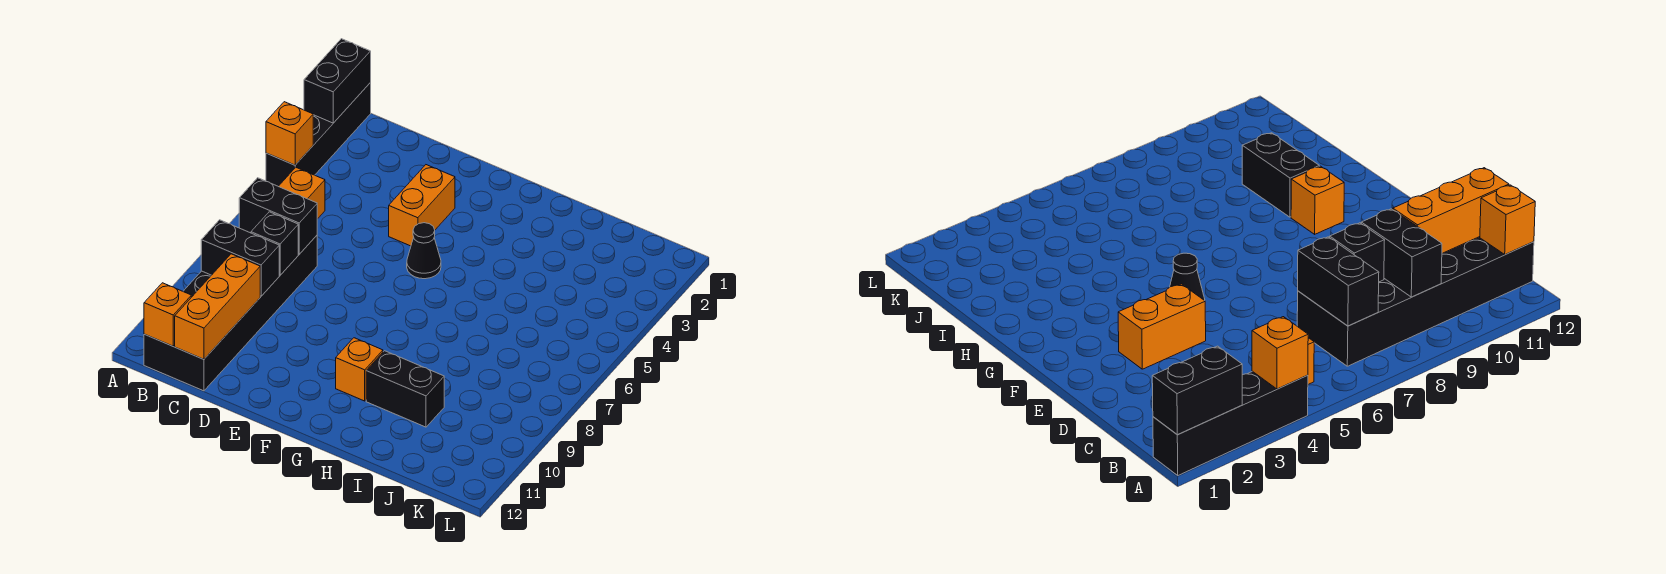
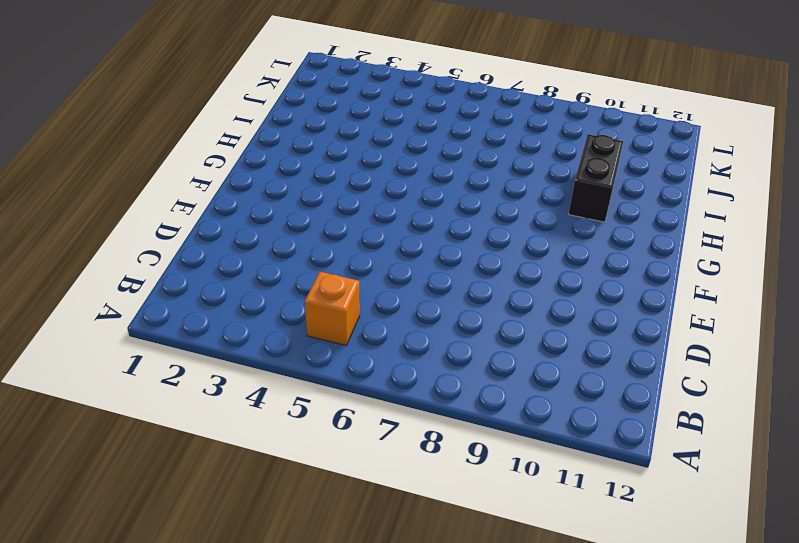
none -> black brick A1:A4 level 1
none -> black brick B7:C12 level 1
none -> orange brick E3:E4 level 1

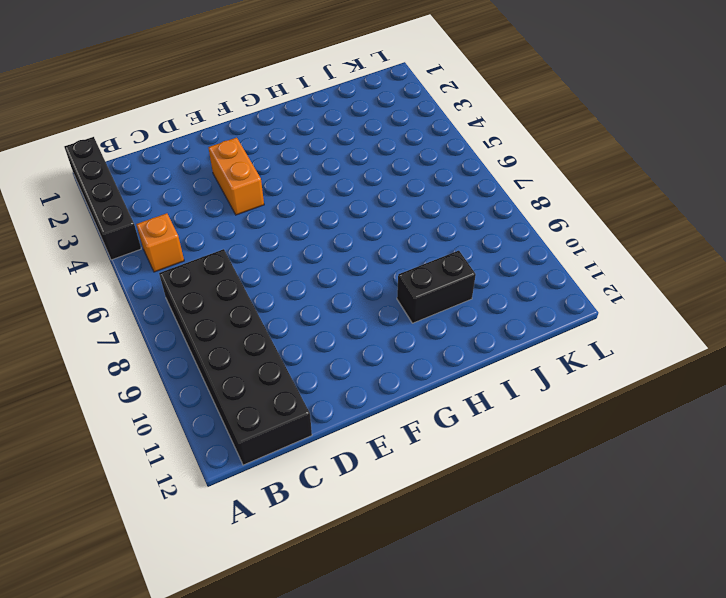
none -> black cone F5 level 1
none -> orange brick G10 level 1
none -> black brick A1:A2 level 2

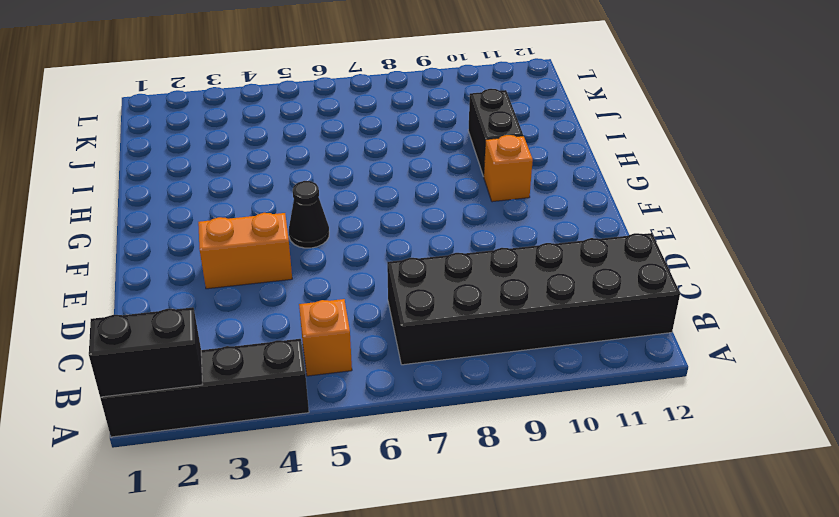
none -> orange brick A4 level 2
none -> black brick B7:C7 level 2
none -> black brick B9:C9 level 2

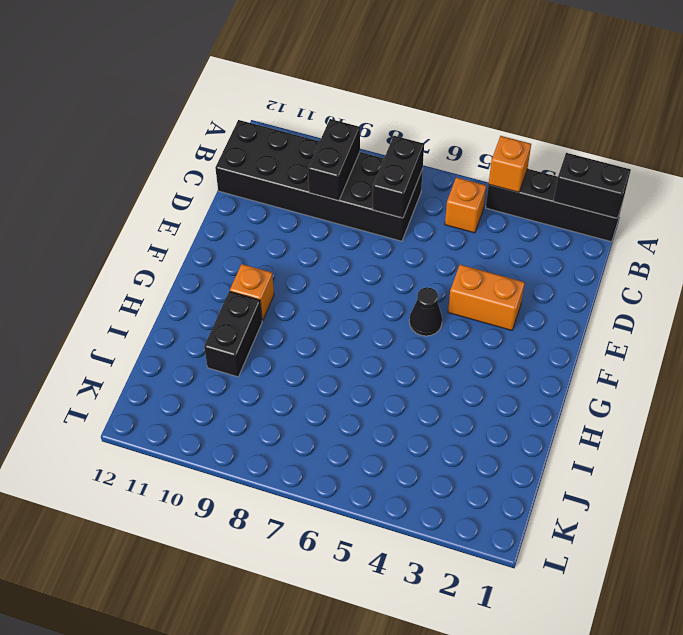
none -> orange brick B12 level 2
none -> black brick C8 level 2
none -> orange brick C10:C12 level 2

